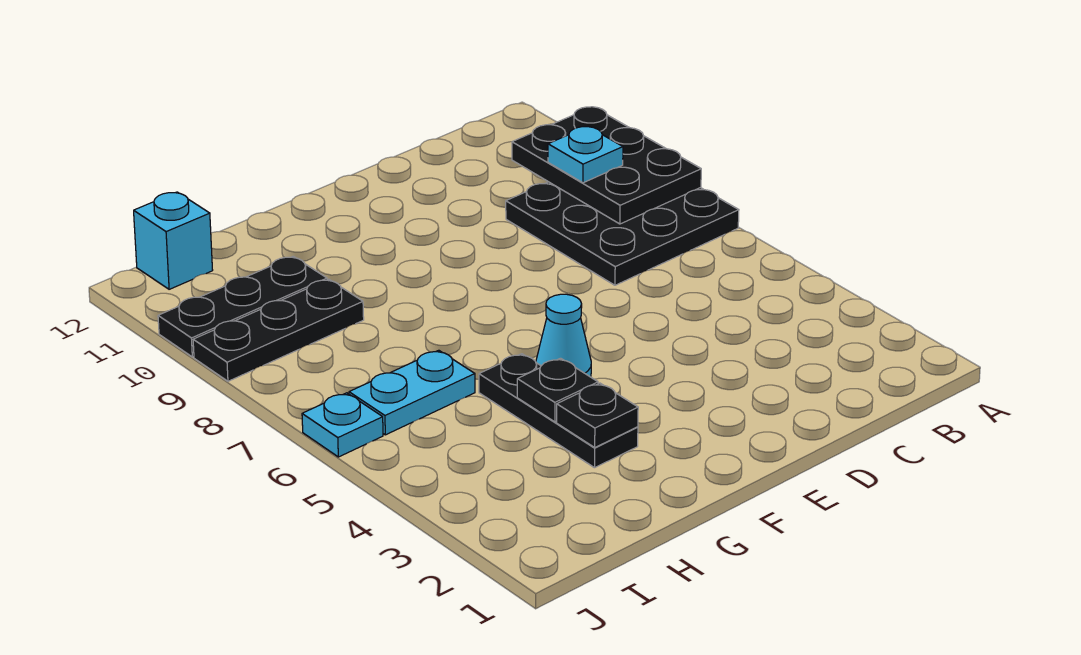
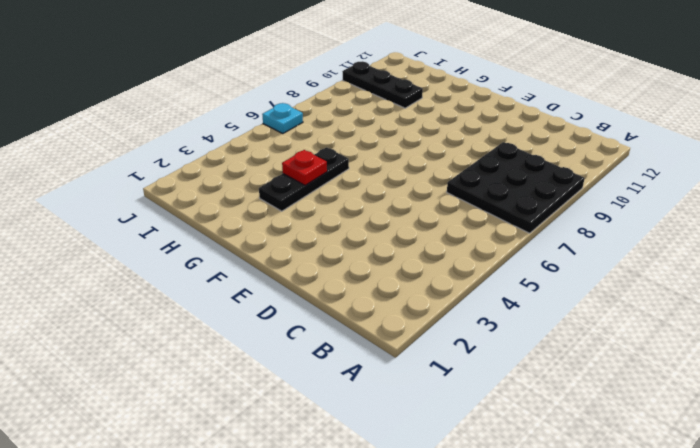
red plate G4 level 2 -> black plate G4 level 2
none -> cyan cone F5 level 1
none -> cyan plate H6:I6 level 1
none -> black plate H9:J9 level 1

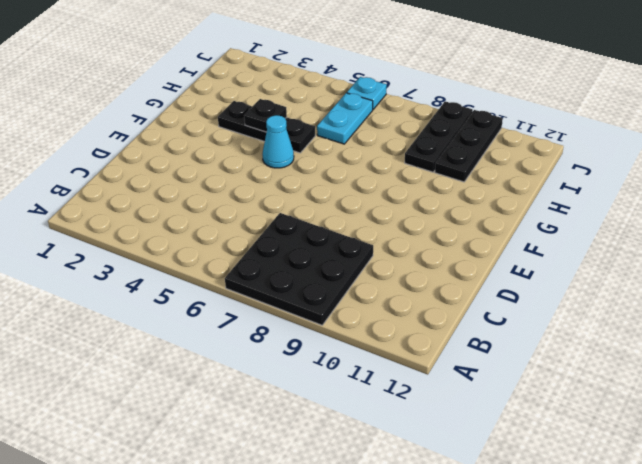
none -> cyan brick I12 level 1
none -> black plate A8:B10 level 2
none -> black plate G3 level 2

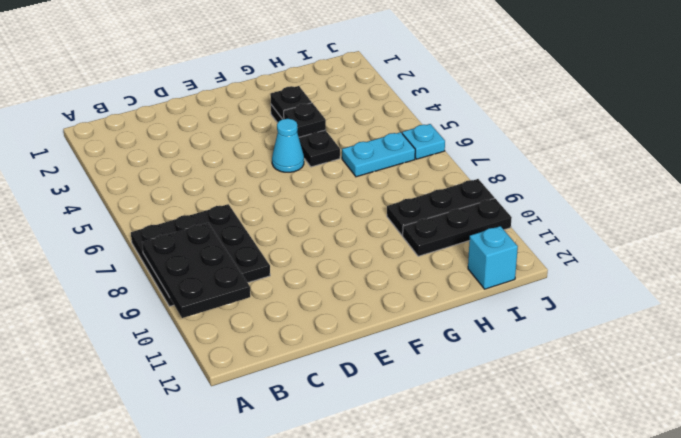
none -> cyan plate B9 level 3

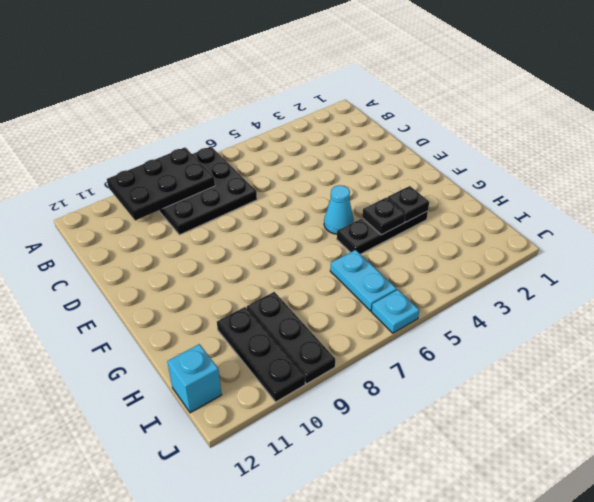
none -> cyan plate B9 level 3

